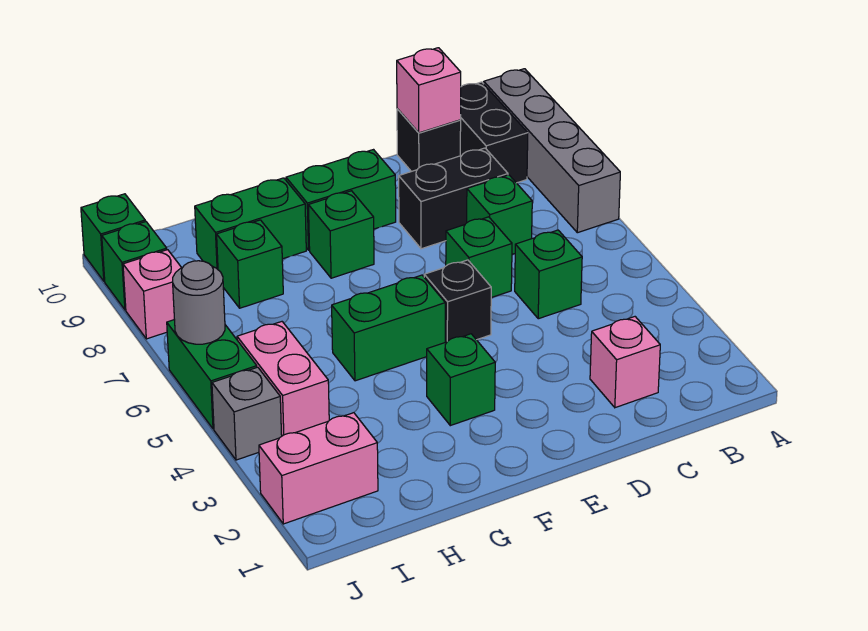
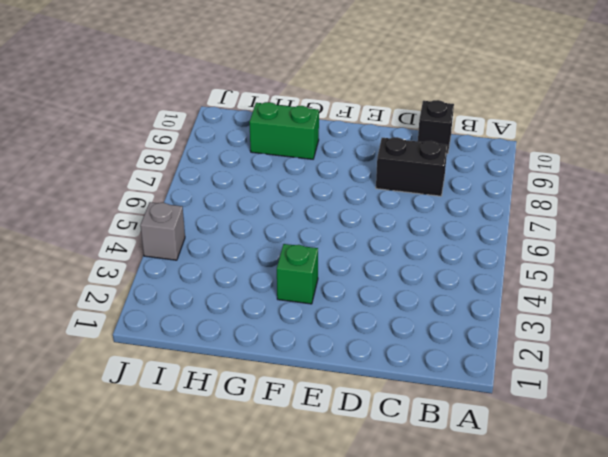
none -> grey brick A7:A10 level 1
none -> black brick B9:B10 level 1
none -> pink brick C2 level 1

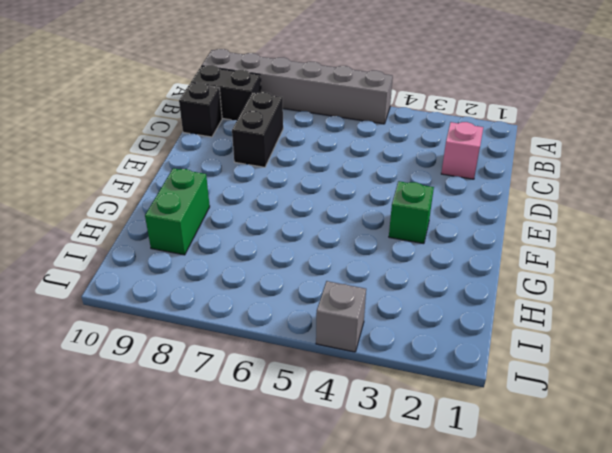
grey brick A5:A10 level 1 -> grey brick A7:A10 level 1
none -> green brick C5 level 1
none -> green brick C7 level 1
none -> green brick D6 level 1

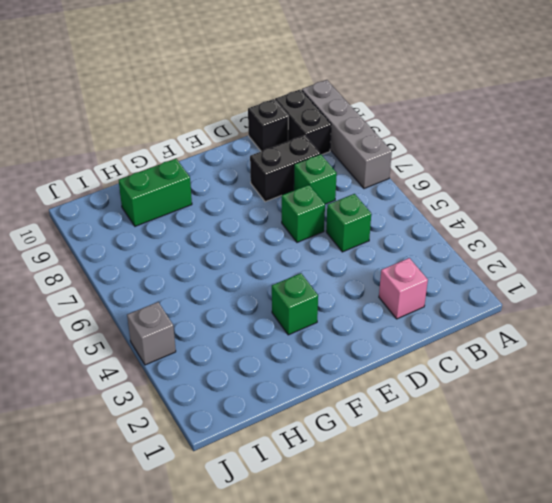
none -> black brick E5 level 1
none -> green brick E9:F9 level 1
none -> green brick F5:G5 level 1

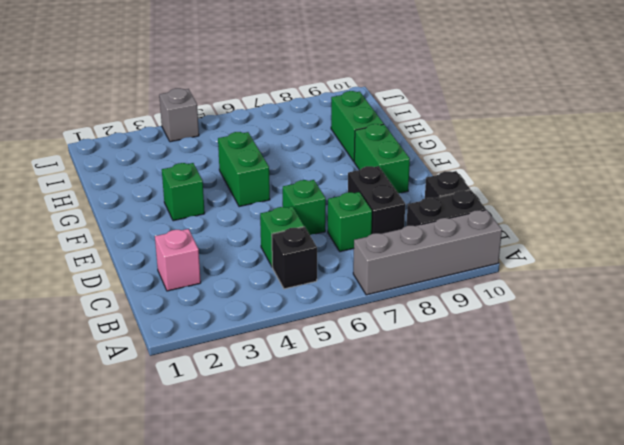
black brick B5 level 1 -> black brick E5 level 1
none -> green brick F8 level 1
none -> green brick H8 level 1
none -> pink brick I2:J2 level 1

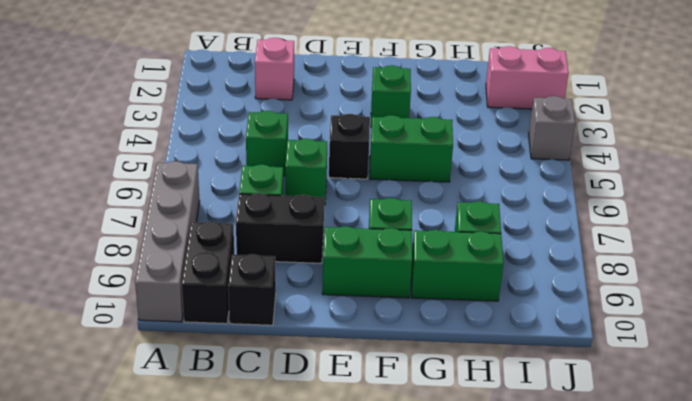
none -> pink brick I4:I5 level 1
none -> green brick J5:J6 level 1
none -> pink brick J8 level 1

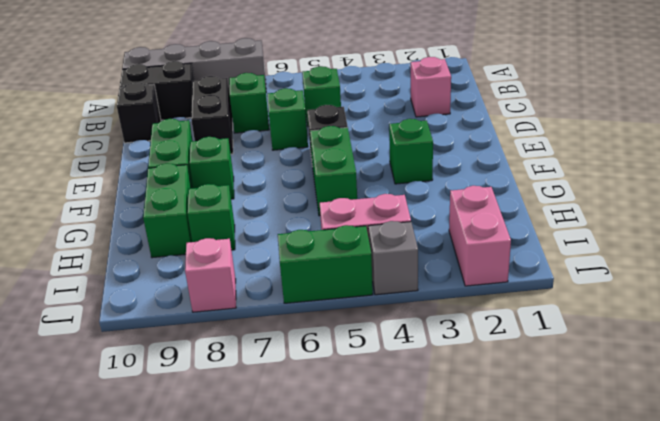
none -> green brick J9 level 1
none -> green brick J10 level 1
none -> pink brick C10 level 2

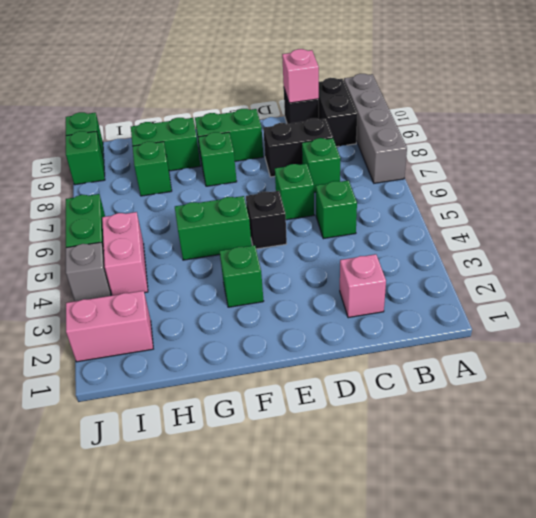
none -> pink brick J8 level 1
none -> grey round brick J6 level 2

